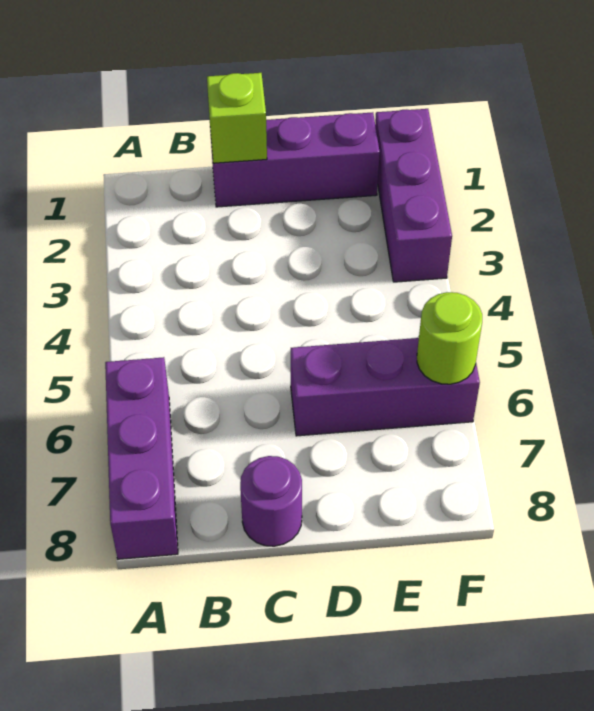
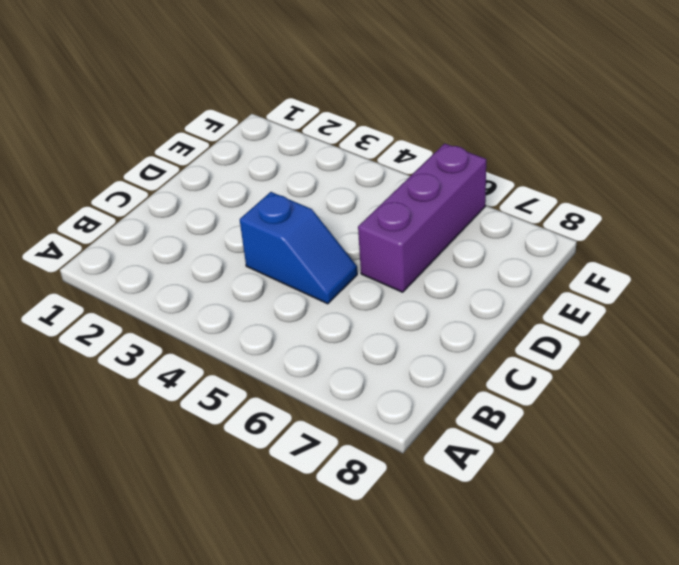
blue slope C4:C5 level 1 top 4 -> none
none -> purple brick A6:A8 level 1
none -> purple brick C1:E1 level 1

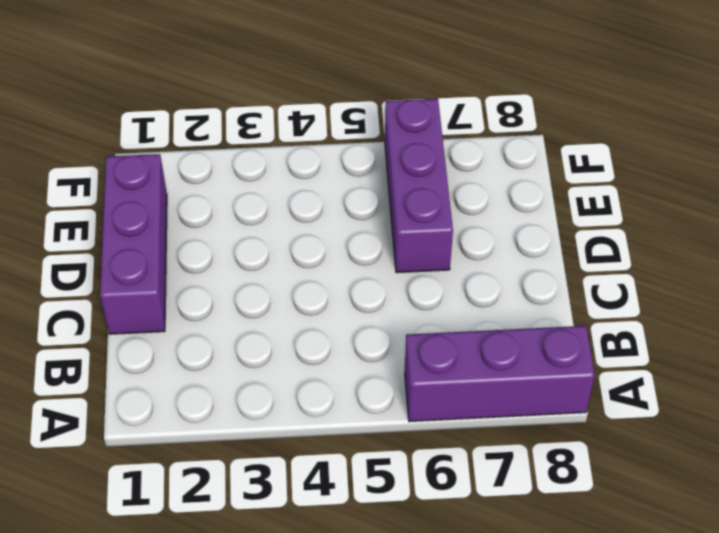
none -> purple round brick C8 level 1
none -> purple brick F1:F3 level 1

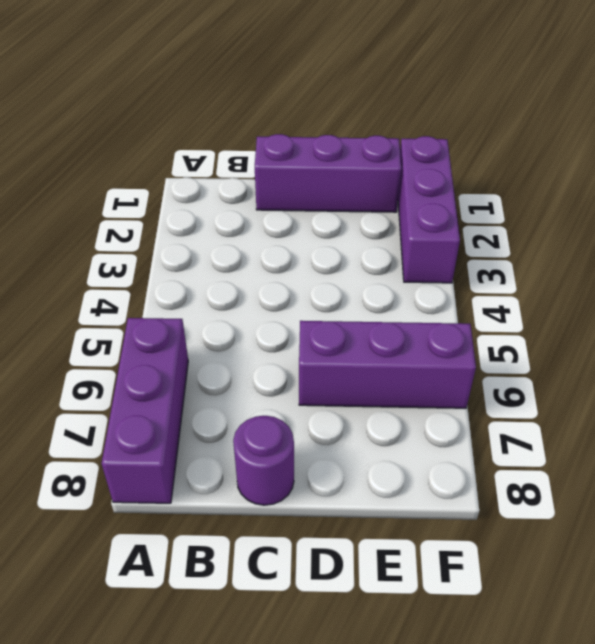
none -> lime brick C1 level 2
none -> lime round brick F6 level 2

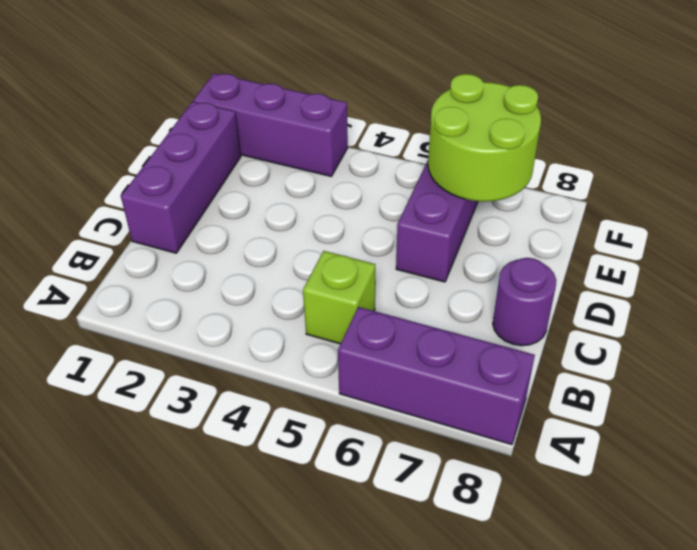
lime brick B5 level 1 -> lime brick C1 level 2
lime round brick E6:F7 level 2 -> lime round brick F6 level 2

